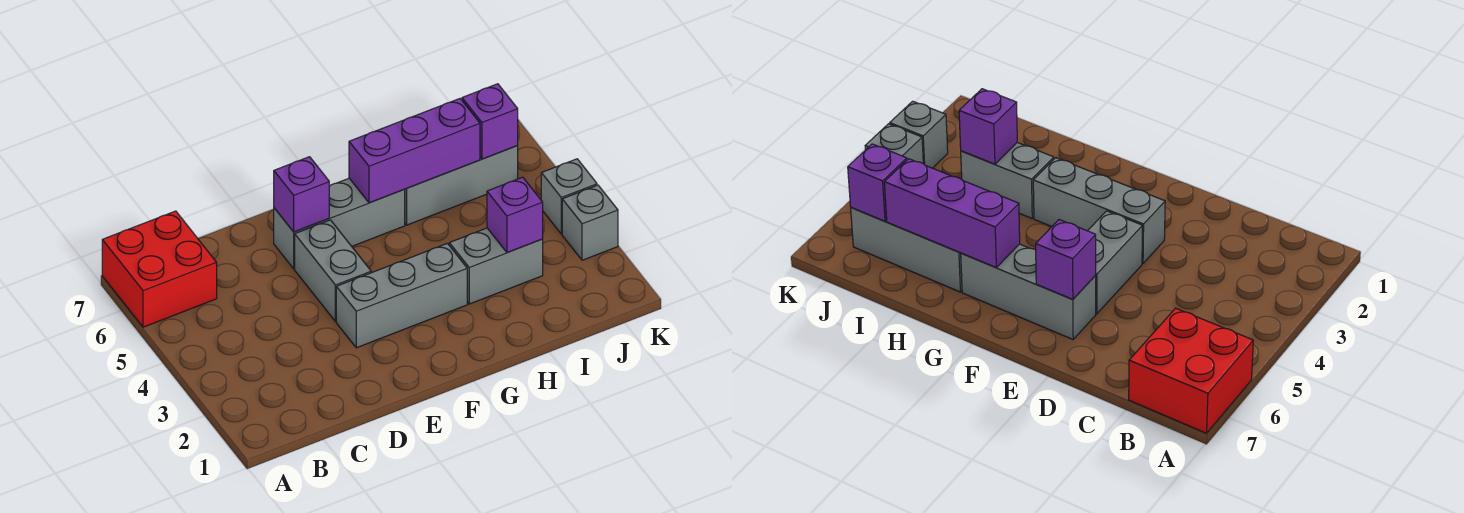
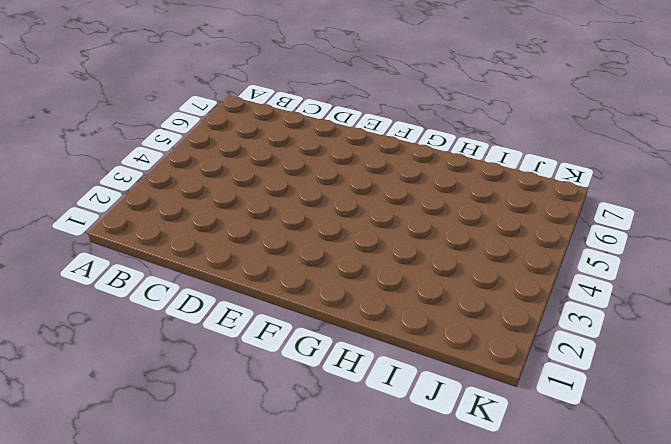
none -> red brick A6:B7 level 1
none -> grey brick E3:G3 level 1
none -> grey brick E4:E5 level 1

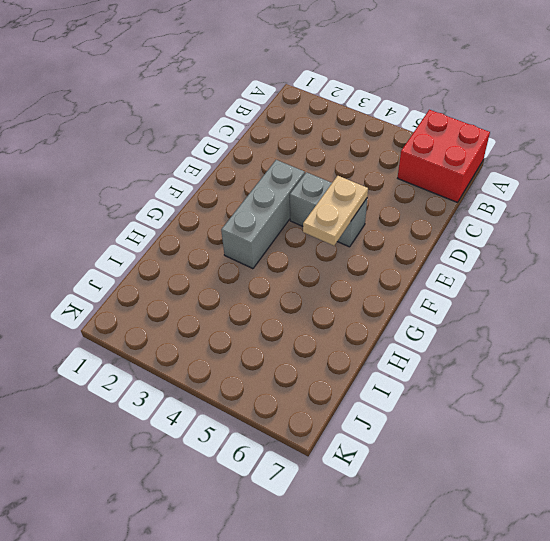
tan plate E5:F5 level 2 -> none
none -> grey brick E6:G6 level 1
none -> grey brick H3:I3 level 1
none -> grey brick H6:J6 level 1

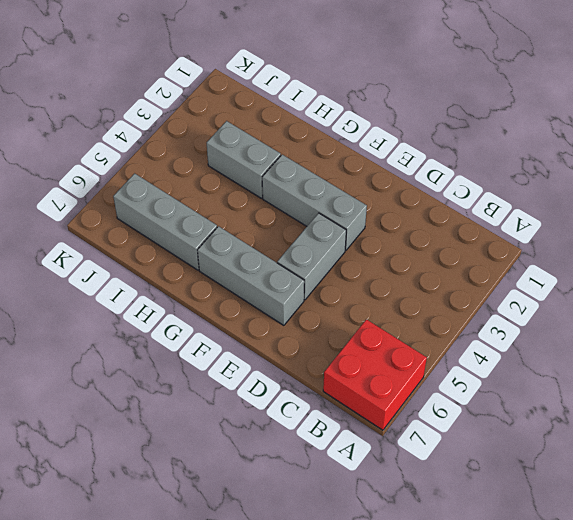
none -> grey brick K3 level 1
none -> grey brick K4 level 1
none -> purple brick E6 level 2

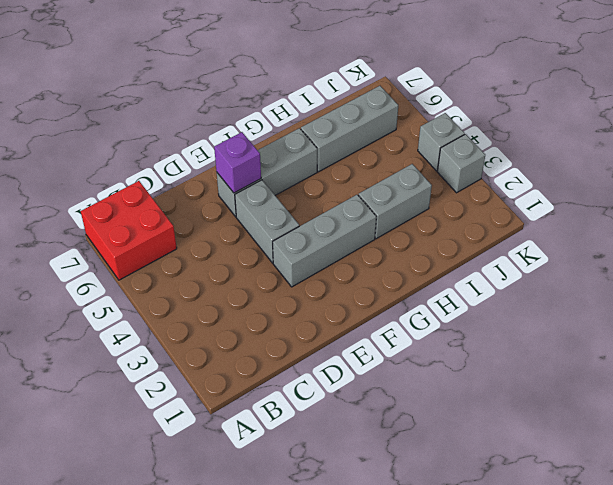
none -> purple brick G6:I6 level 2
none -> purple brick I3 level 2
none -> purple brick J6 level 2

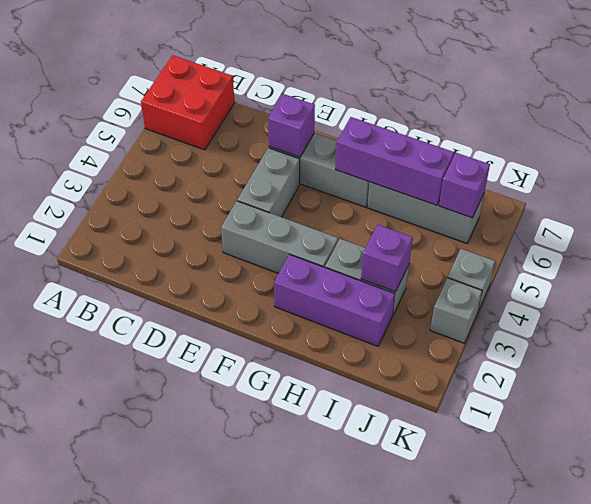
purple brick G2:I2 level 1 -> none

